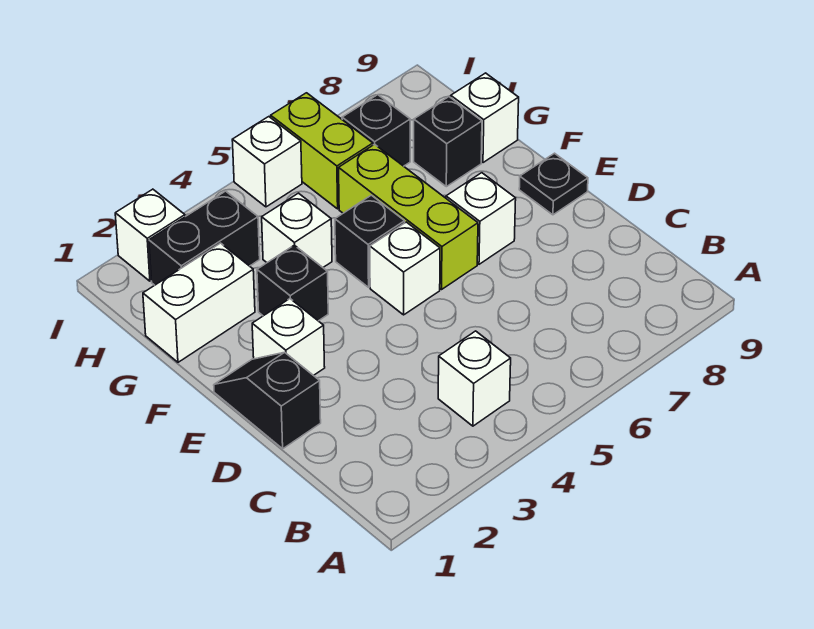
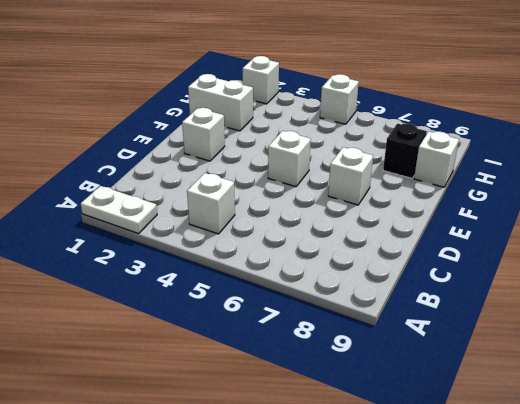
white plate A1:A2 level 1 -> none
none -> black slope D1:E1 level 1 top D
none -> lime brick E6:G6 level 1
none -> black plate E9 level 1

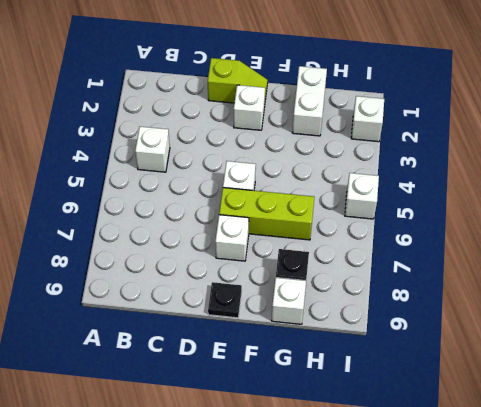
lime slope D1:E1 level 1 top D -> black slope D1:E1 level 1 top D
none -> black brick F3 level 1
none -> black brick F5 level 1
none -> white brick G4 level 1

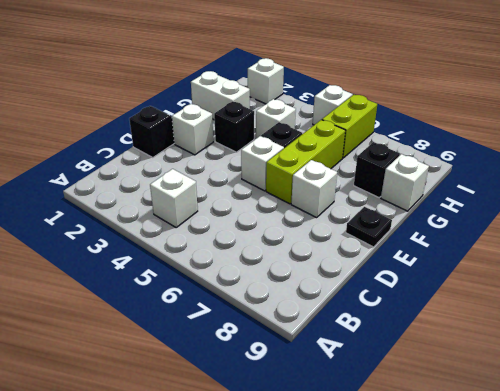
none -> black brick H2:H3 level 1
none -> black brick H7 level 1

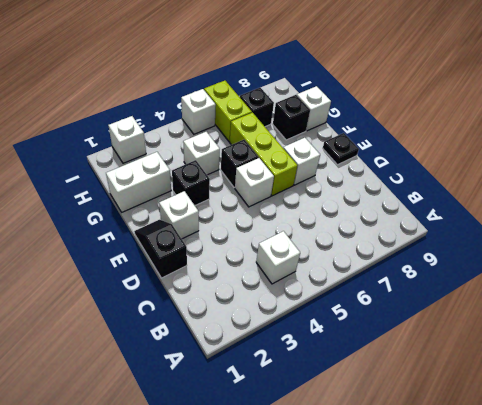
none -> black brick H2:H3 level 1

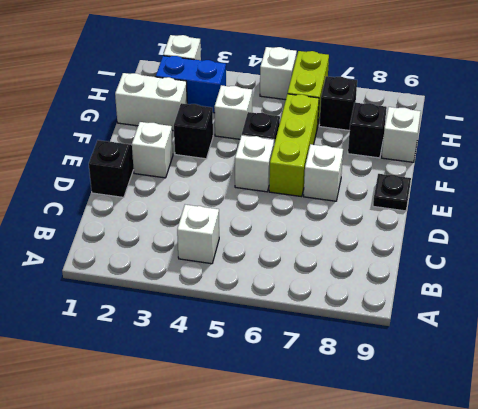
blue brick H2:H3 level 1 -> black brick H2:H3 level 1

